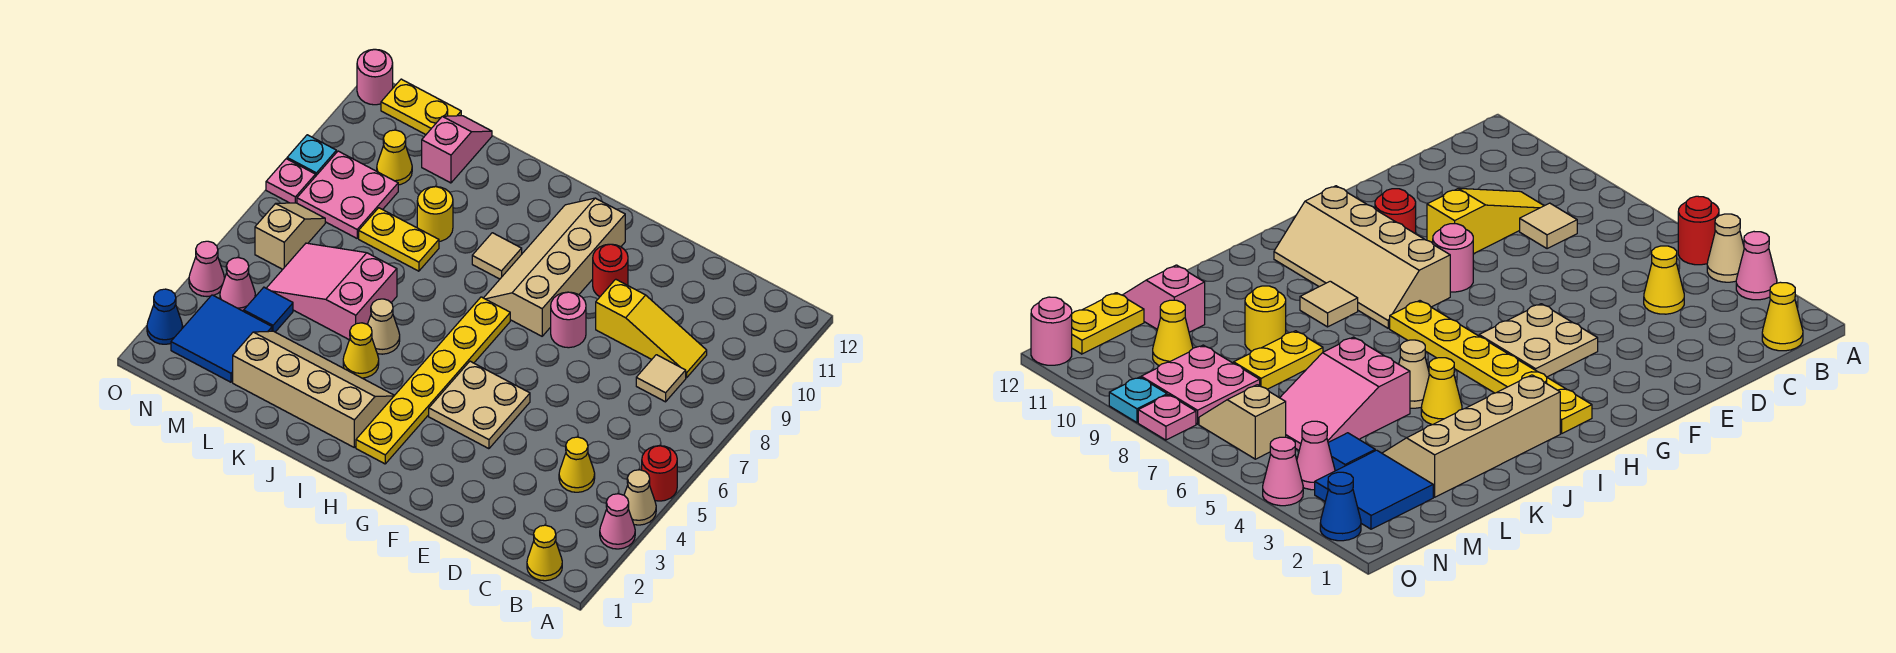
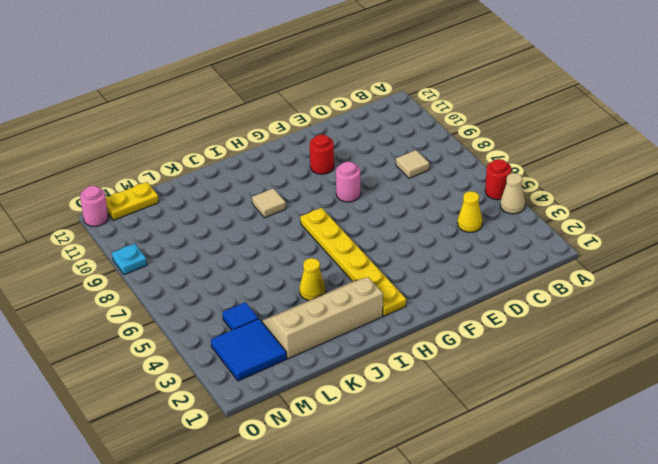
none -> pink cone A3 level 1
none -> yellow cone B1 level 1
none -> yellow slope C9:E9 level 1 top E
none -> tan plate F4:G5 level 1

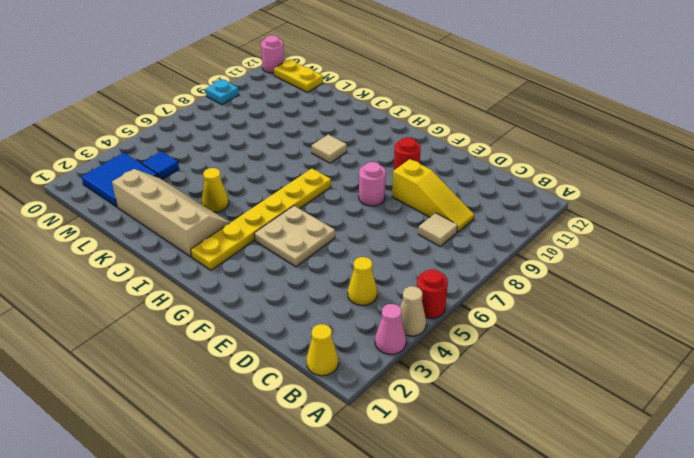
none -> tan slope G8:H11 level 1 top G
none -> tan cone J5 level 1
none -> pink slope K5:M6 level 1 top K
none -> yellow plate K8:L8 level 1

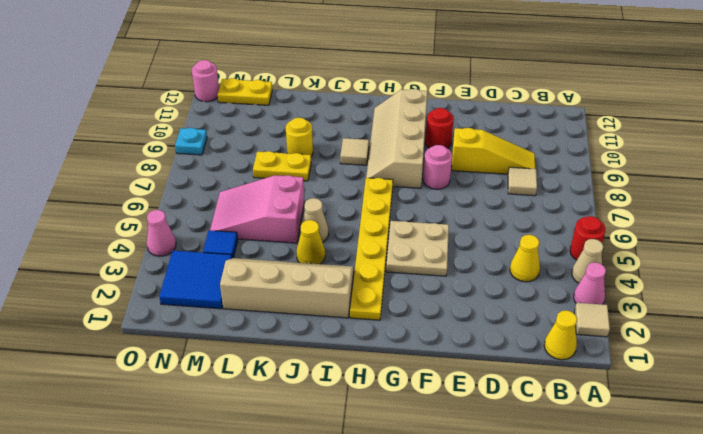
tan tile A2 level 1 -> none
none -> pink slope L11:L12 level 1 top 11
none -> pink plate M8:N9 level 1
none -> yellow cone M10 level 1
none -> pink cone N4 level 1

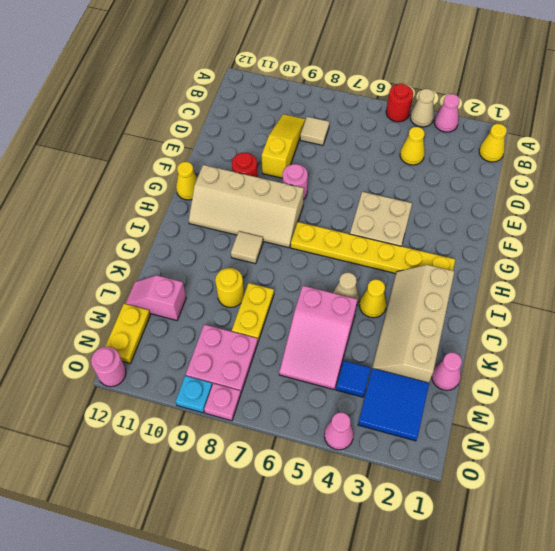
yellow cone G12 level 1 -> yellow cone M10 level 1
pink cone L1 level 1 -> pink cone N4 level 1
none -> tan slope N6:N7 level 1 top 6
none -> blue cone O2 level 1

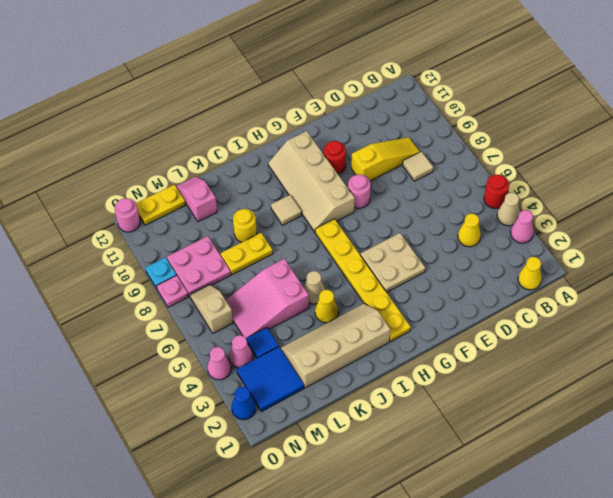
none -> yellow cone M10 level 1

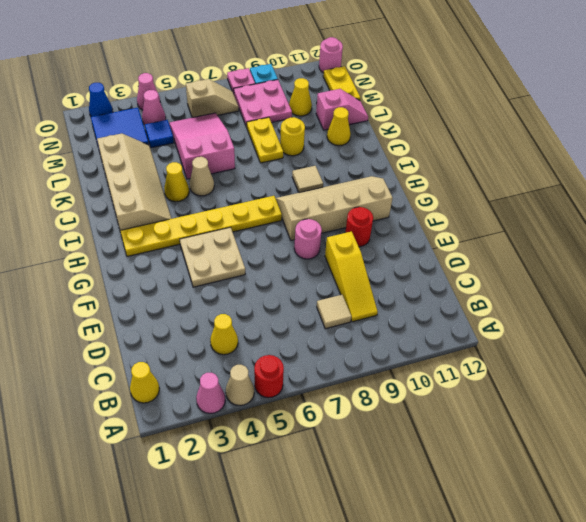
yellow cone K11 level 1 -> none

